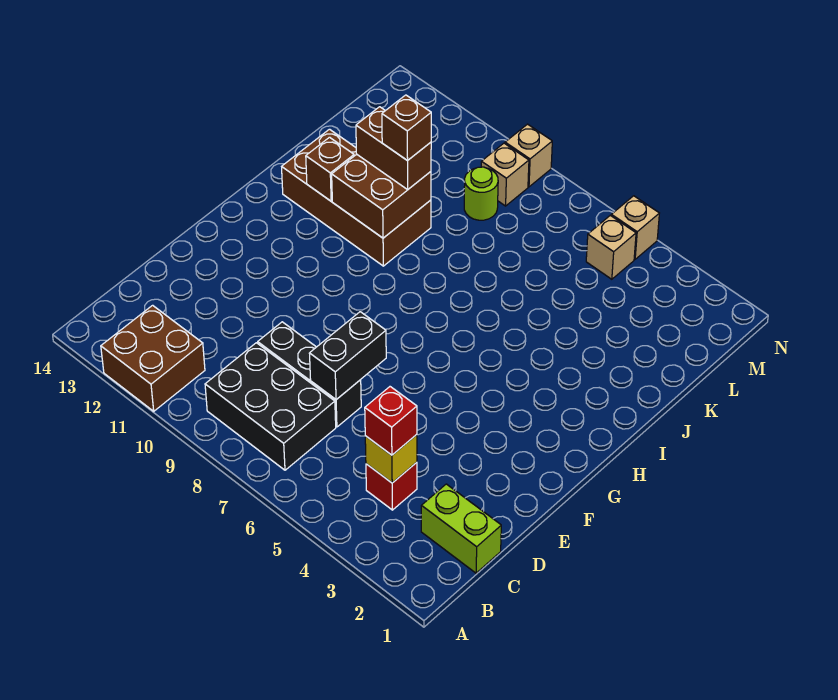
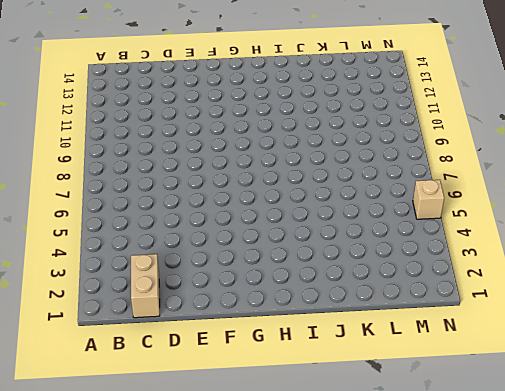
tan brick C1:C2 level 1 -> lime brick C1:C2 level 1
none -> brown brick A11:B12 level 1
none -> black brick B7:C9 level 1
none -> red brick C4 level 1

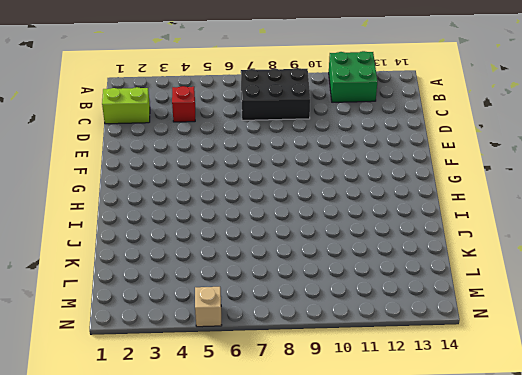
green brick A11:B12 level 1 -> brown brick A11:B12 level 1
none -> black brick D7:D9 level 1
none -> brown brick I10:J13 level 1
none -> lime round brick L9 level 1

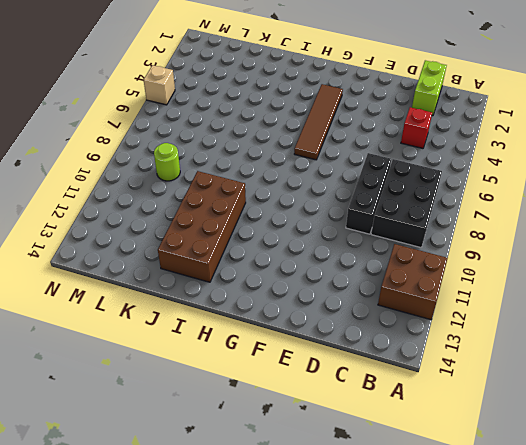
brown tile G3:G6 level 1 -> none
none -> tan brick M5 level 1
none -> tan brick M9 level 1
none -> tan brick N9 level 1

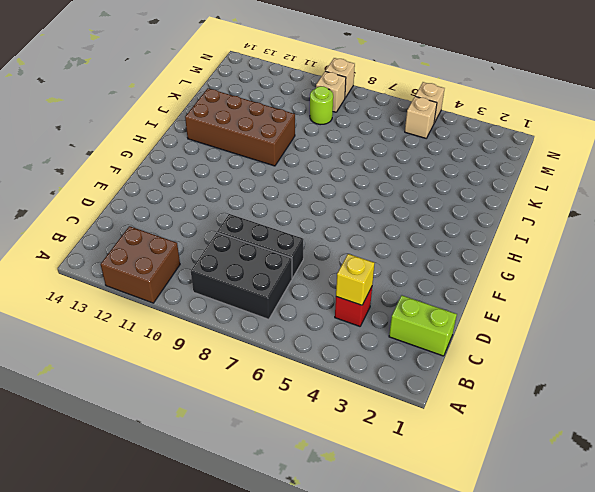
none -> black brick D7:E7 level 2
none -> brown brick I10:J11 level 2
none -> brown brick I12 level 2

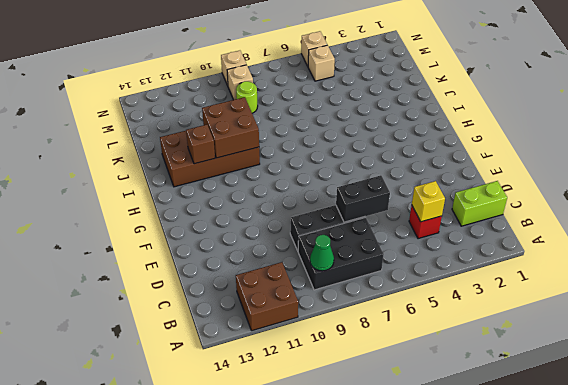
green cone B9 level 2 -> none
black brick D6:D7 level 2 -> black brick D7:E7 level 2
none -> red brick C4 level 3
none -> brown brick J10:J11 level 3
none -> brown brick J10 level 4

